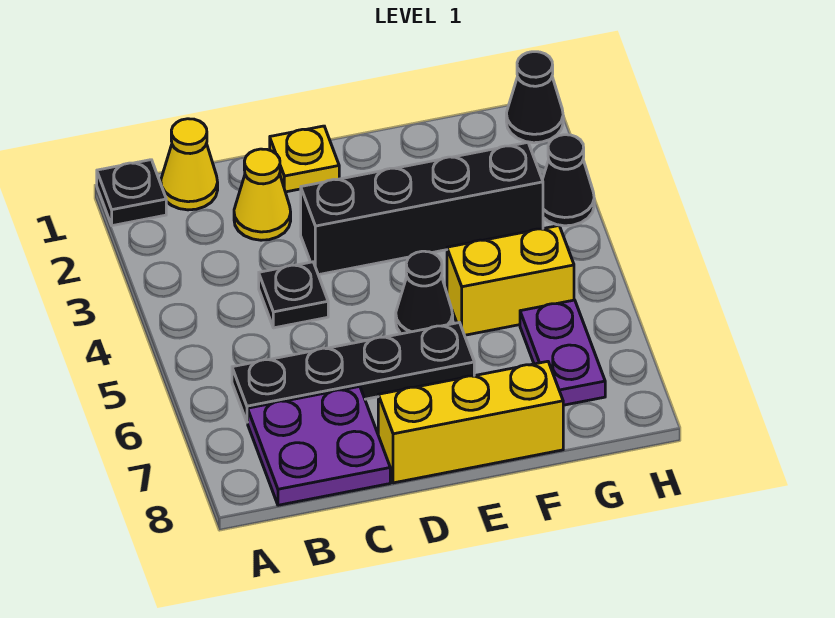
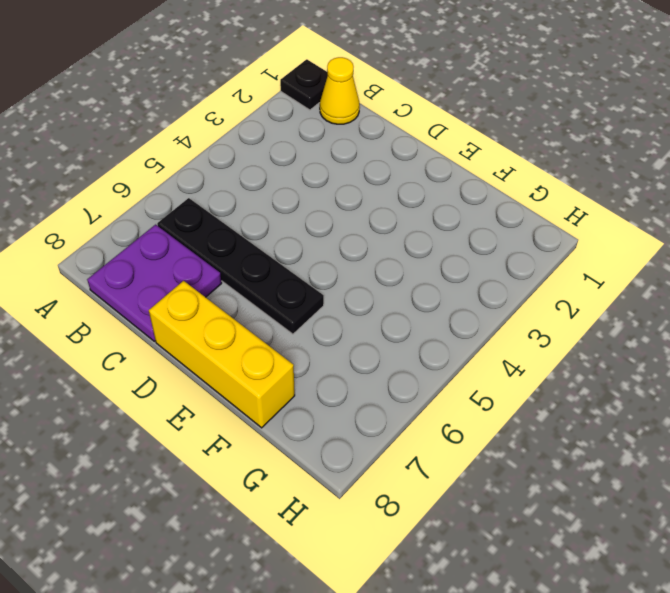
none -> yellow cone C2 level 1
none -> black plate C4 level 1
none -> yellow plate D1 level 1

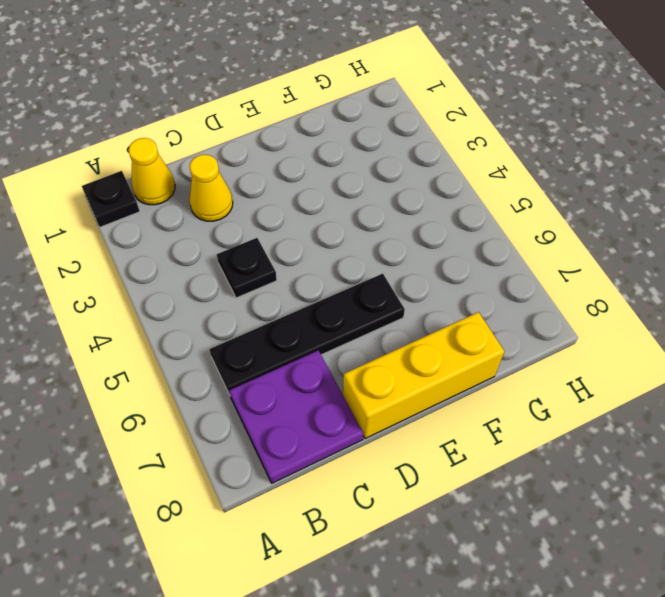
none -> yellow plate D1 level 1
none -> black brick D3:G3 level 1
none -> black cone E5 level 1

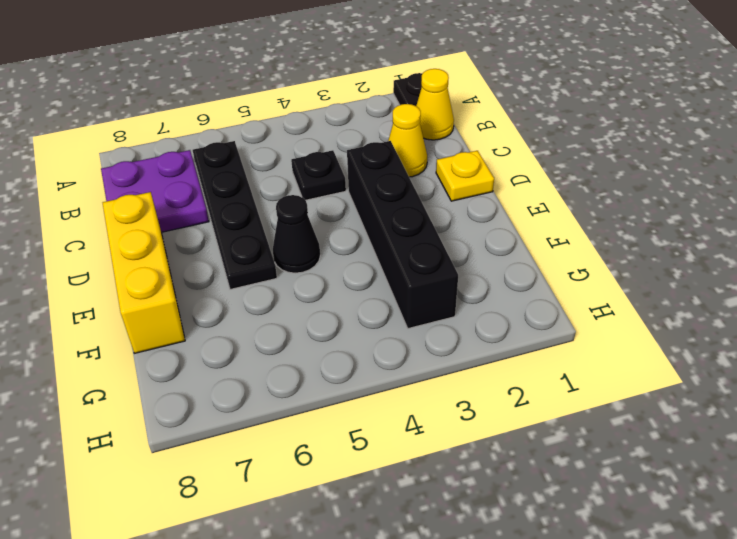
none -> yellow brick F5:G5 level 1
none -> purple plate G6:G7 level 1
none -> black cone H1 level 1

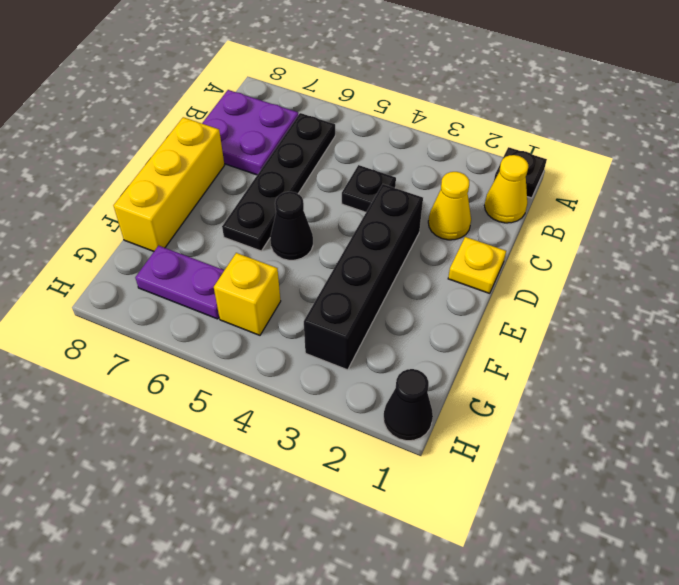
yellow brick G5 level 1 -> yellow brick F5:G5 level 1
none -> black cone H3 level 1

